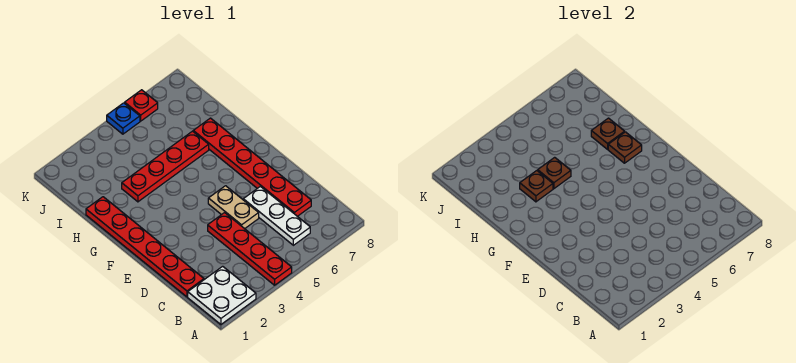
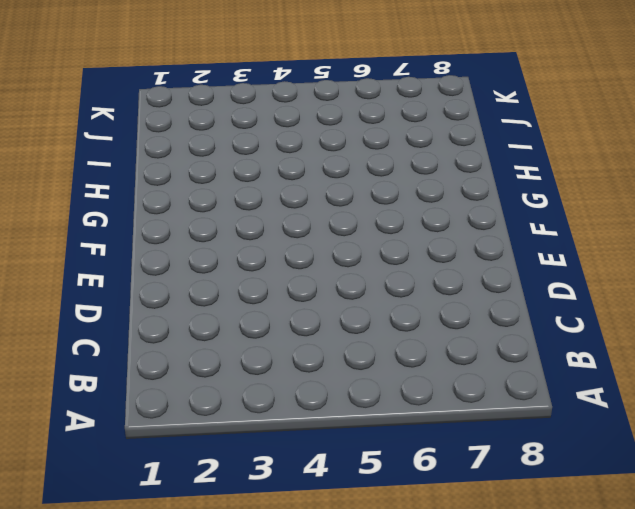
none -> white plate A1:B2 level 1
none -> red plate A4:D4 level 1
none -> white plate B6:D6 level 1

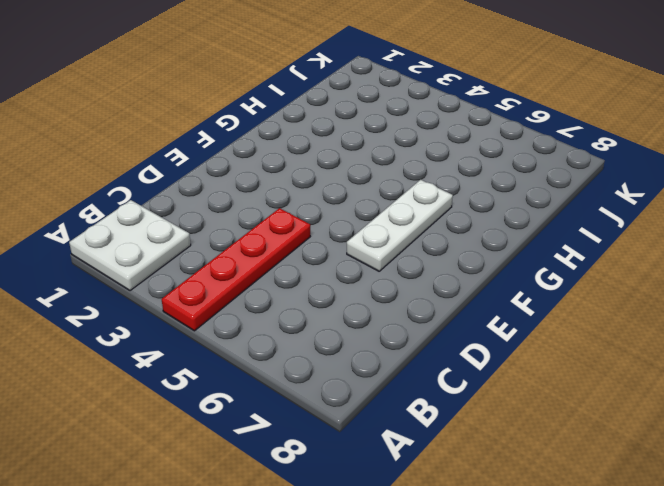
white plate E6:G6 level 1 -> white plate B6:D6 level 1
none -> red plate C1:H1 level 1
none -> red plate C7:H7 level 1
none -> tan plate D5:E5 level 1

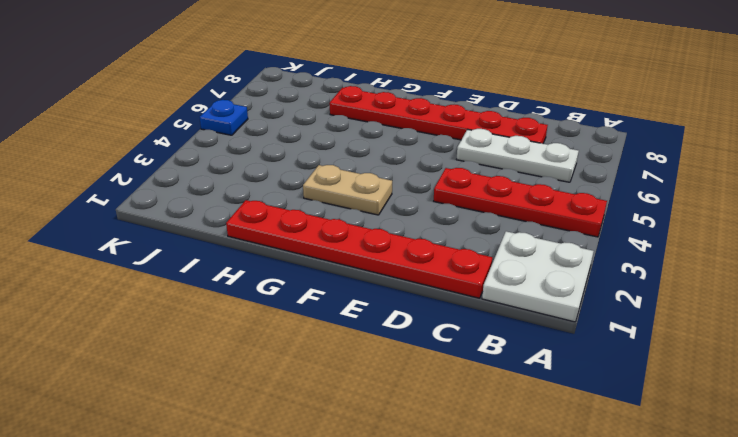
tan plate F3:G3 level 1 -> tan plate D5:E5 level 1
none -> red plate H3:H6 level 1
none -> red plate K6 level 1
none -> brown plate G7 level 2

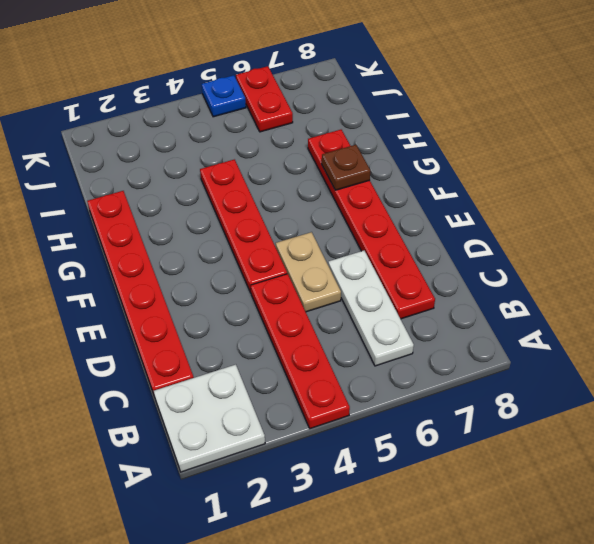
red plate E4:H4 level 1 -> red plate H3:H6 level 1
red plate J6:K6 level 1 -> red plate K6 level 1
none -> brown plate H3 level 2
none -> brown plate H4 level 2
none -> brown plate H7 level 2

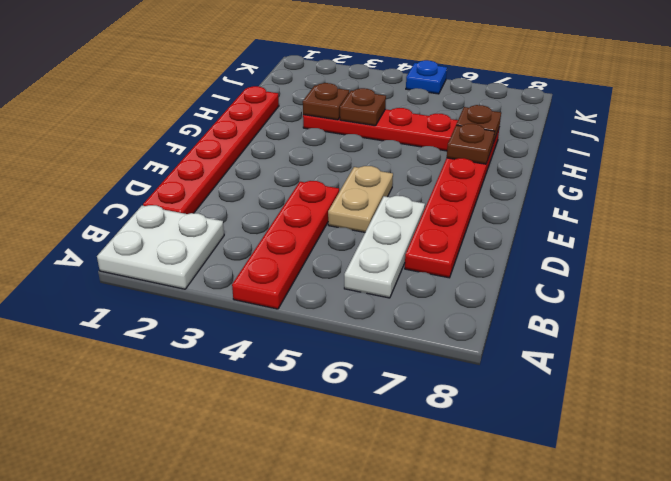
none -> red plate K6 level 1

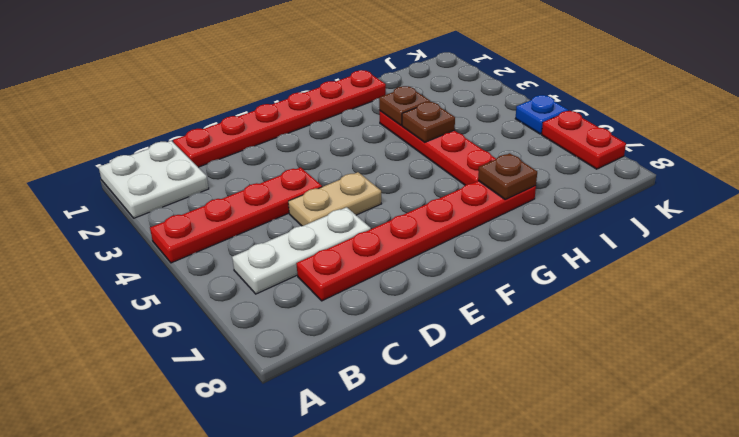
red plate K6:K7 level 1 -> red plate K6 level 1
none -> brown plate G7 level 2

